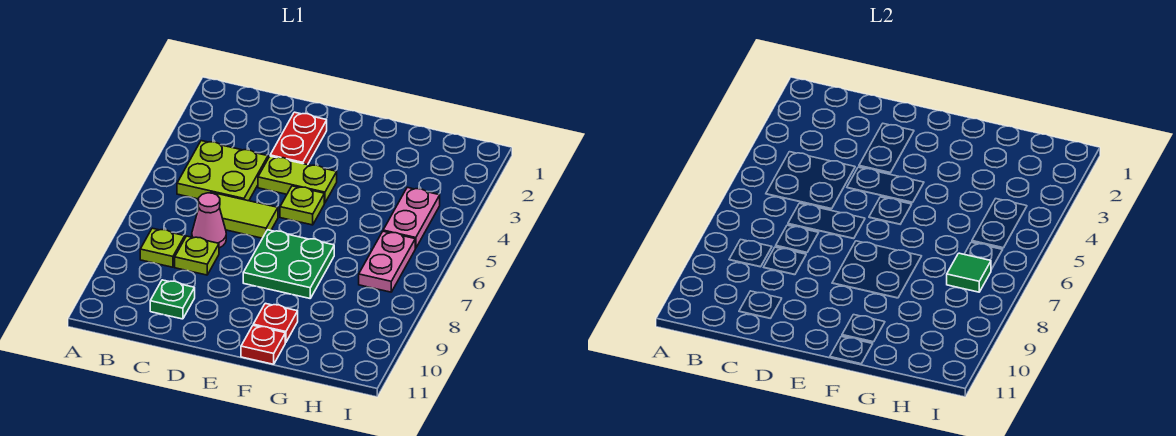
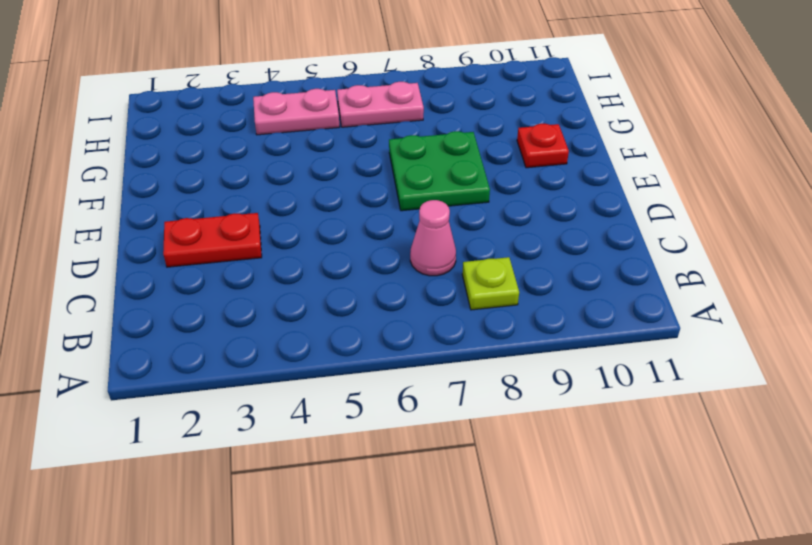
none -> lime plate B4:C5 level 1
none -> lime tile C6:D6 level 1
none -> lime plate C8 level 1

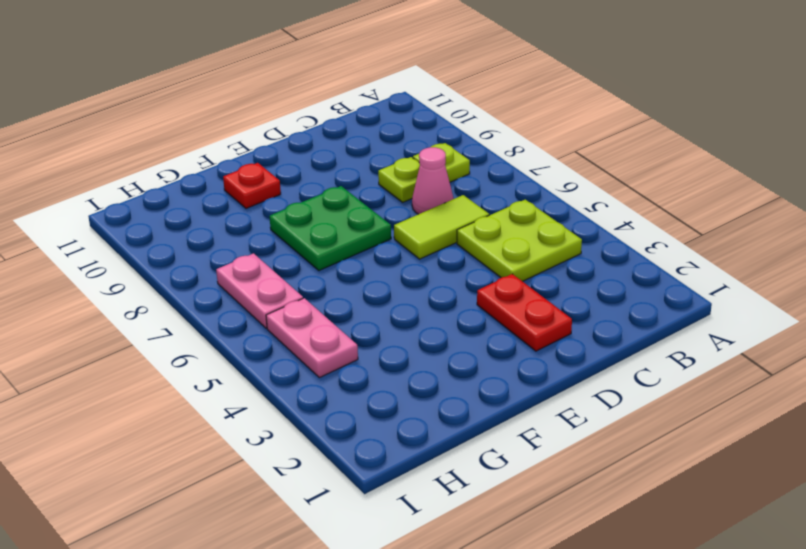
none -> green plate C10 level 1
none -> lime plate D4:E4 level 1
none -> lime plate E5 level 1

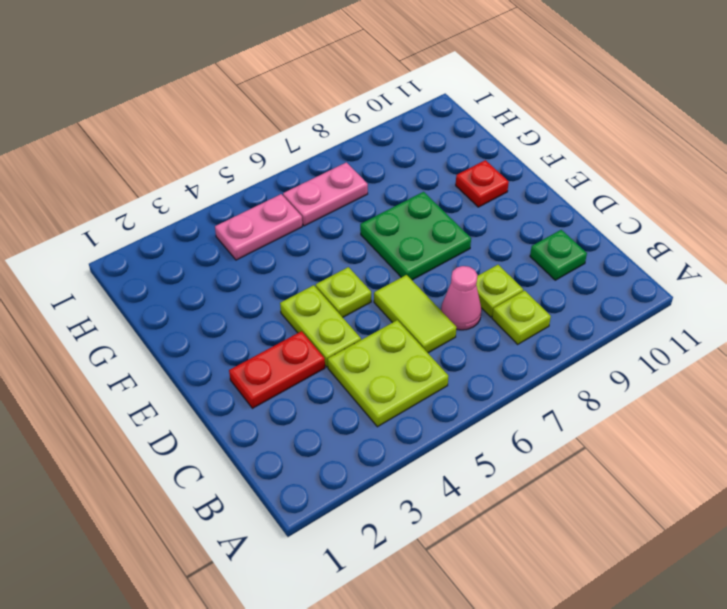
none -> red plate F11 level 1
none -> green tile H7 level 2

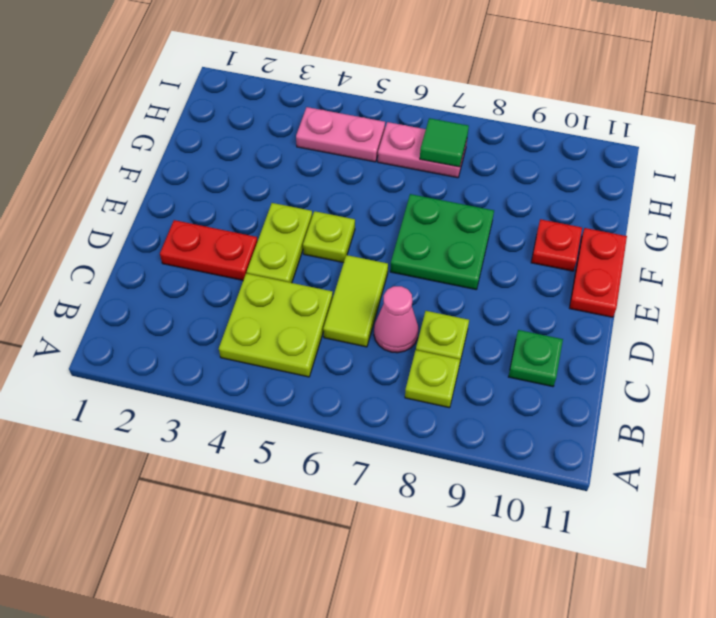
red plate E11:F11 level 1 -> red plate F11 level 1

